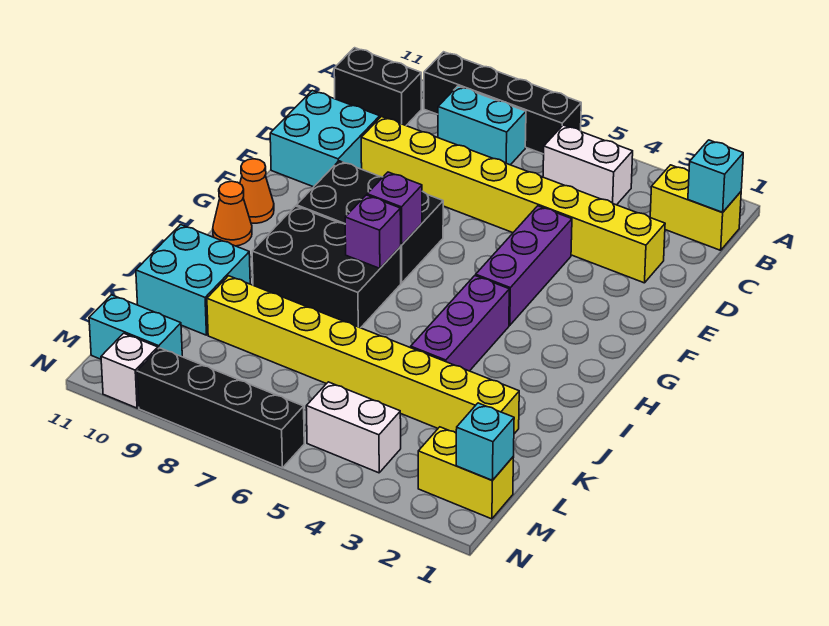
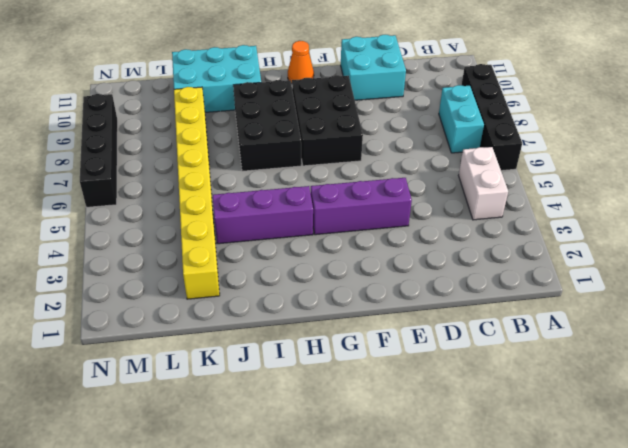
cyan brick I10:K11 level 1 -> cyan brick J10:K11 level 1
none -> yellow brick B1:B2 level 1
none -> black brick B10:B11 level 1
none -> yellow brick D2:D9 level 1

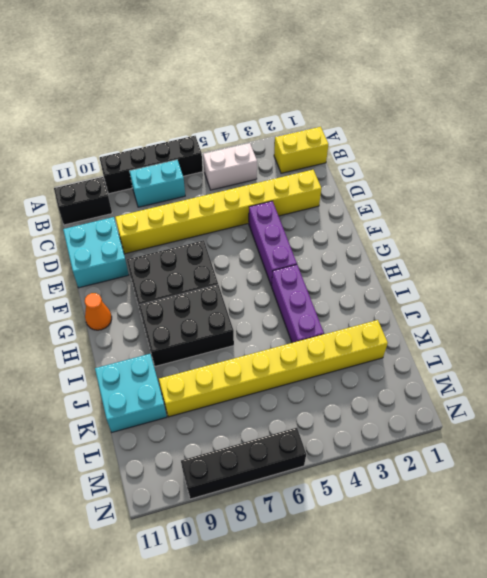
none -> orange cone H11 level 1
none -> yellow brick M1:M2 level 1
none -> white brick M4:M5 level 1

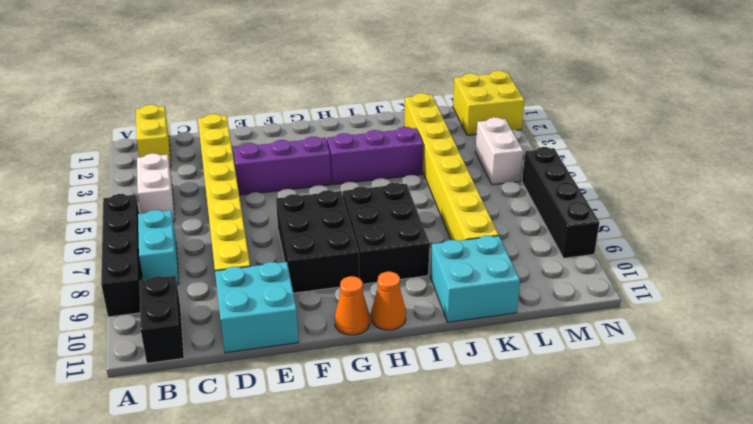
yellow brick M1:N2 level 1 -> yellow brick M1:M2 level 1
none -> cyan brick M10:M11 level 1
none -> white brick N10 level 1
none -> cyan brick B1 level 2

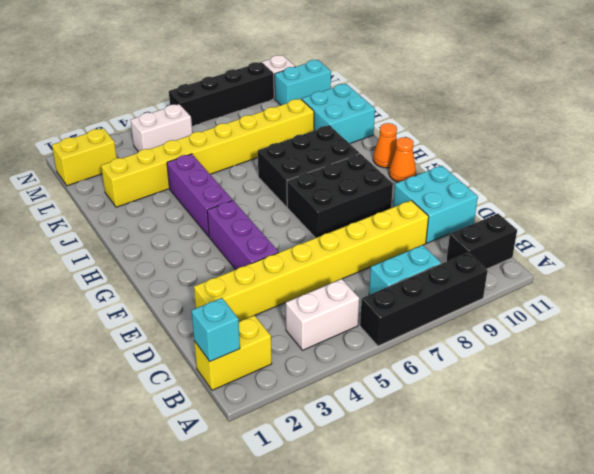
none -> purple brick G7 level 2
none -> purple brick H7 level 2
none -> cyan brick M1 level 2

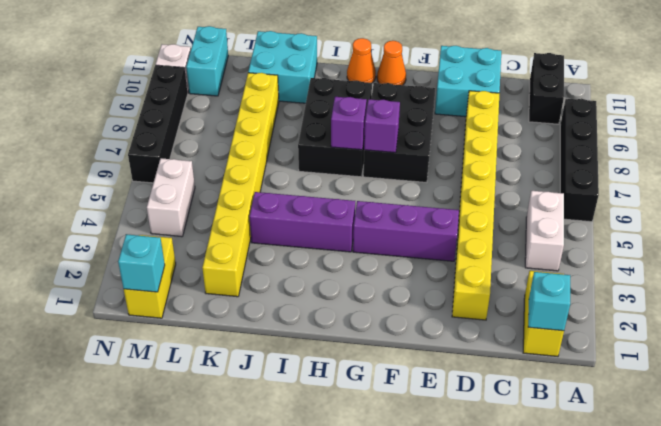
none -> cyan brick B7:B8 level 1

